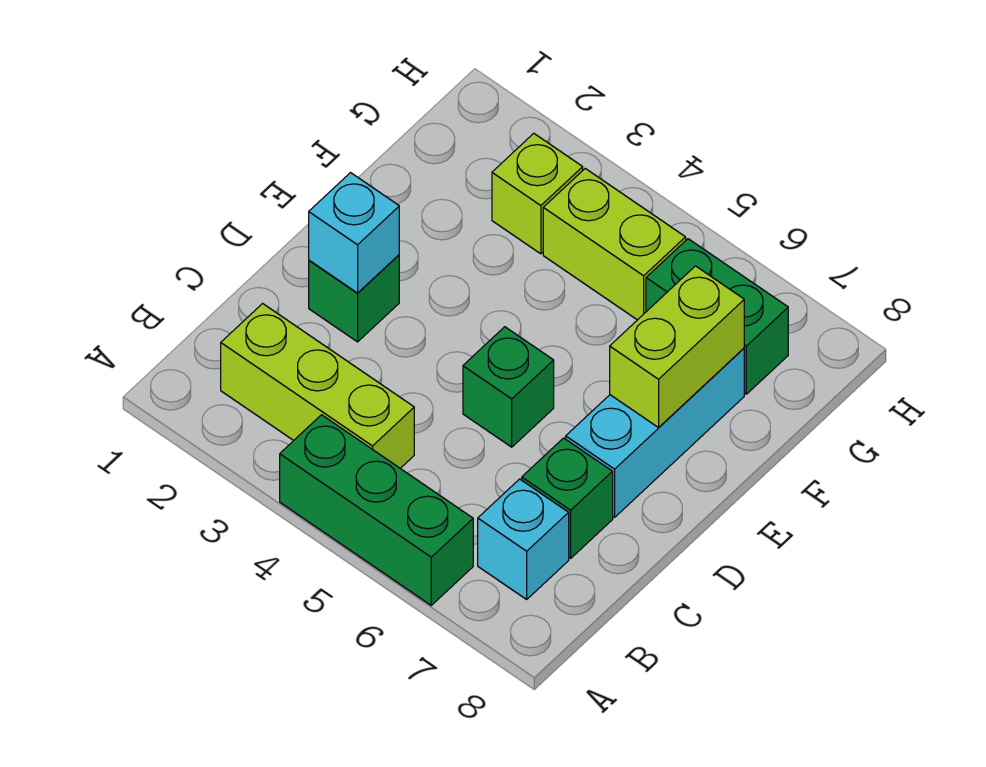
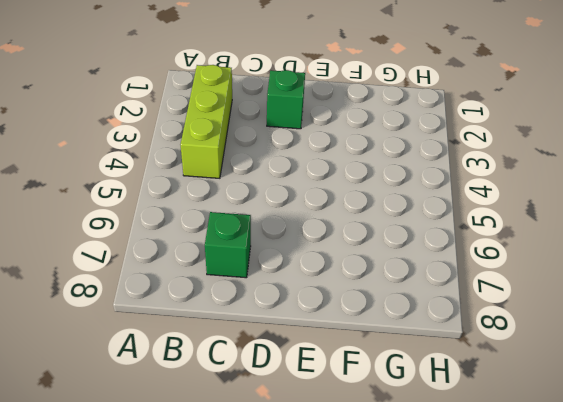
none -> green brick A4:A6 level 1
none -> cyan brick B7 level 1
none -> green brick D5 level 1

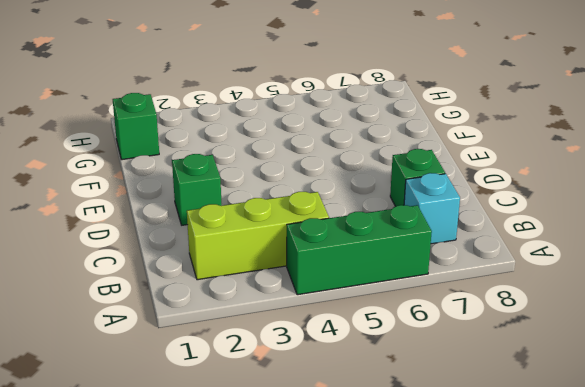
green brick G1 level 1 -> green brick D5 level 1
none -> cyan brick D7:F7 level 1
none -> lime brick G3 level 1
none -> lime brick G4:G5 level 1

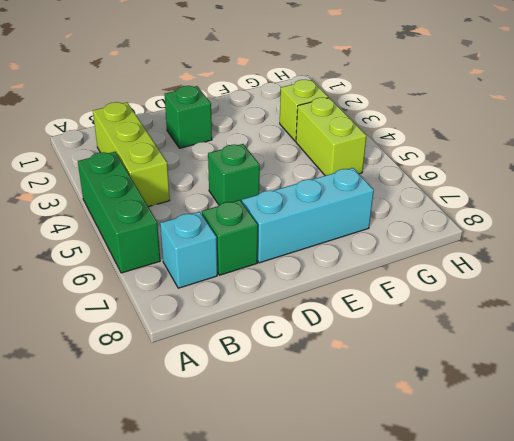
none -> green brick G6:G7 level 1
none -> cyan brick D2 level 2
none -> lime brick E7:F7 level 2

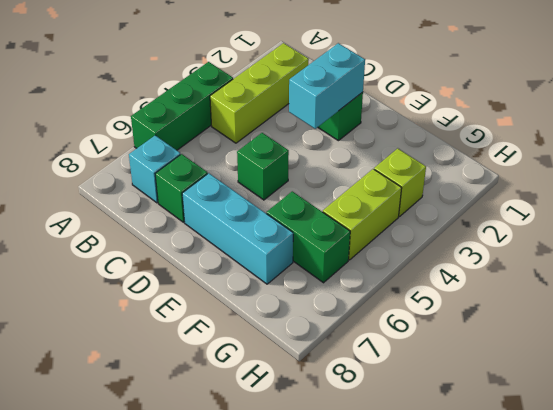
cyan brick D2:D3 level 2 -> cyan brick D2 level 2
green brick F6:G6 level 1 -> green brick G6:G7 level 1
none -> lime brick E7:F7 level 2

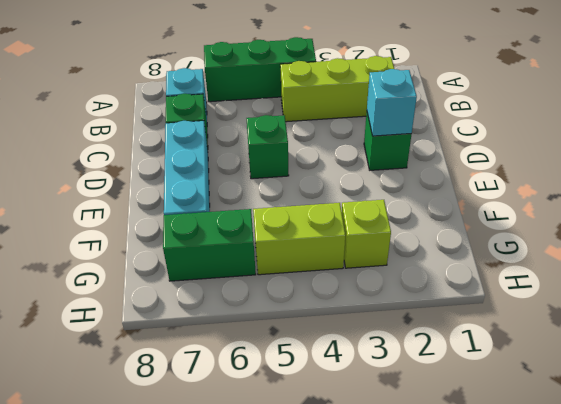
none -> lime brick E7:F7 level 2

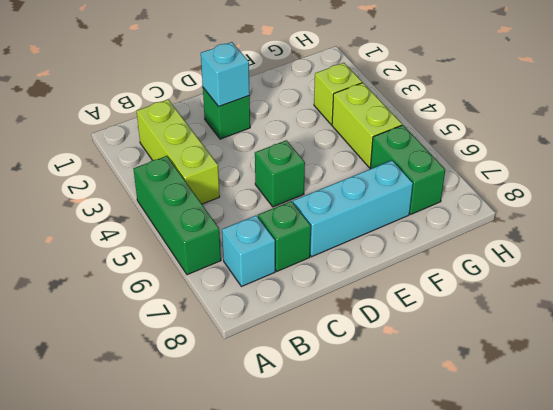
none -> lime brick E7:F7 level 2

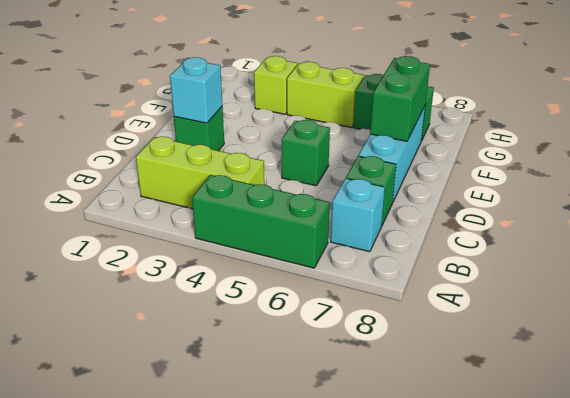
green brick E7:F7 level 2 -> lime brick E7:F7 level 2

